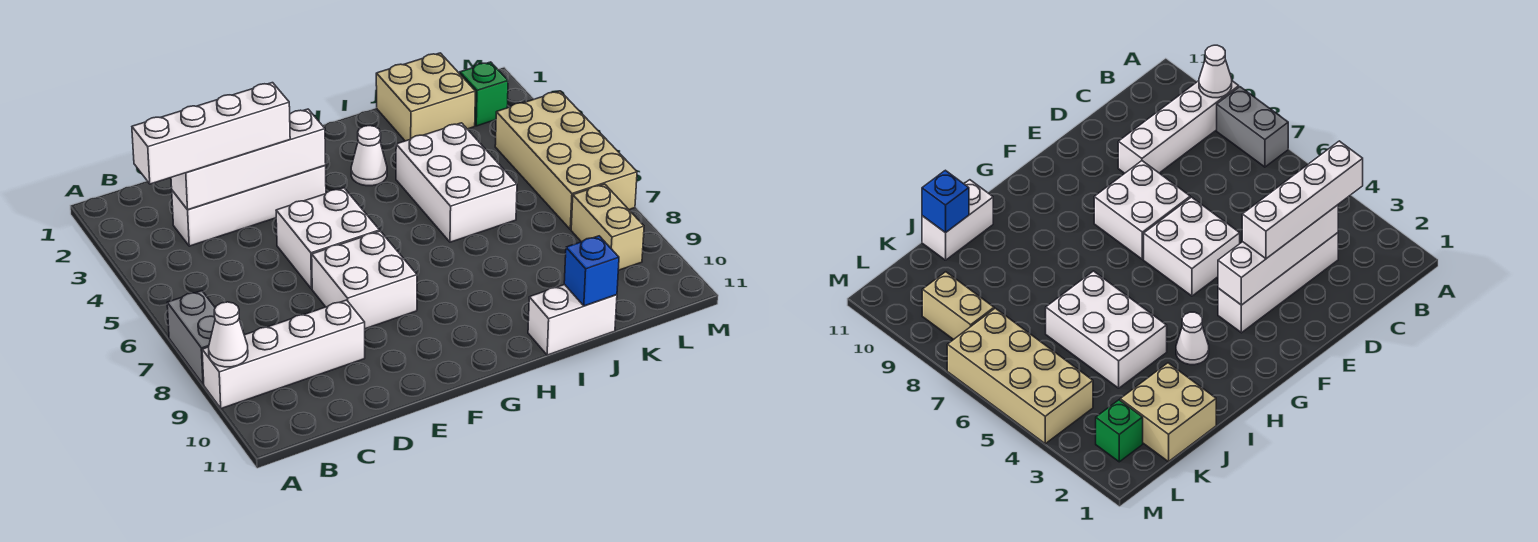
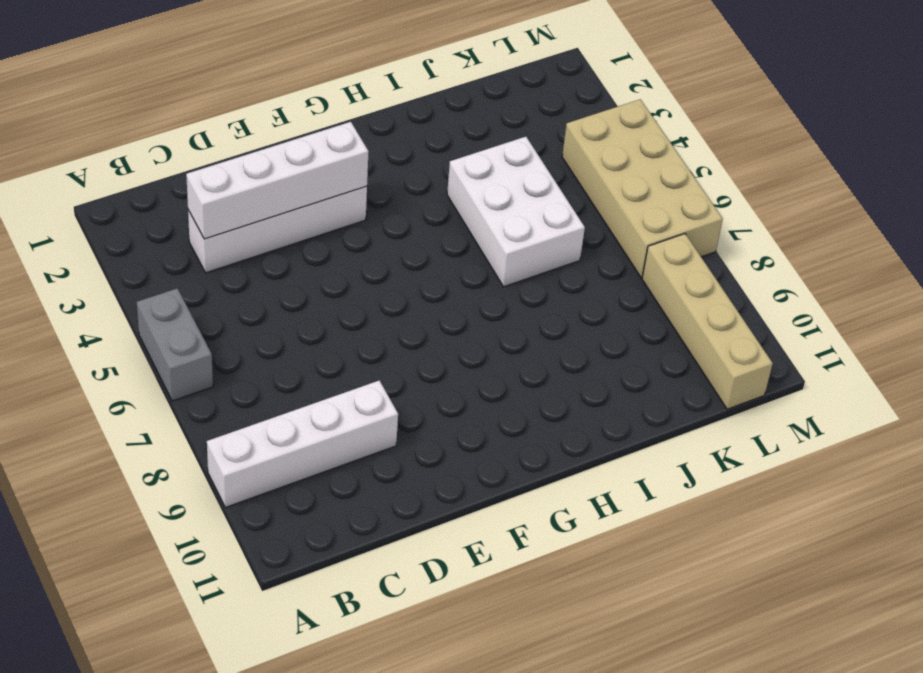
grey brick A5:A6 level 1 -> grey brick A7:A8 level 1
tan brick L8:L11 level 1 -> tan brick L8:L9 level 1
none -> white brick E5:F6 level 1
none -> white brick E7:F8 level 1
none -> white cone H3 level 1

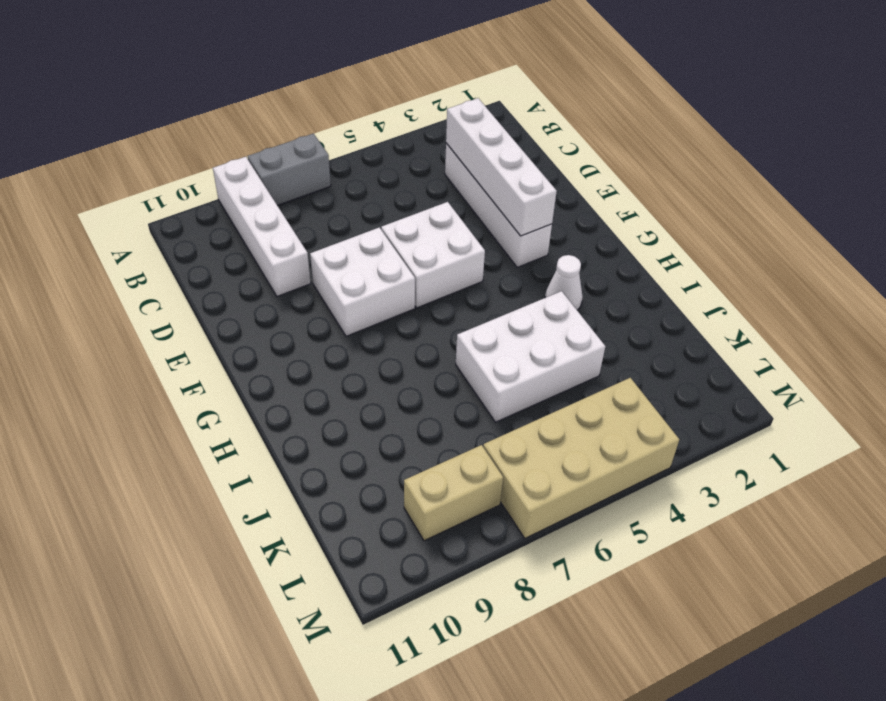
none -> white brick I11:J11 level 1
none -> tan brick J1:K2 level 1
none -> green brick L2 level 1

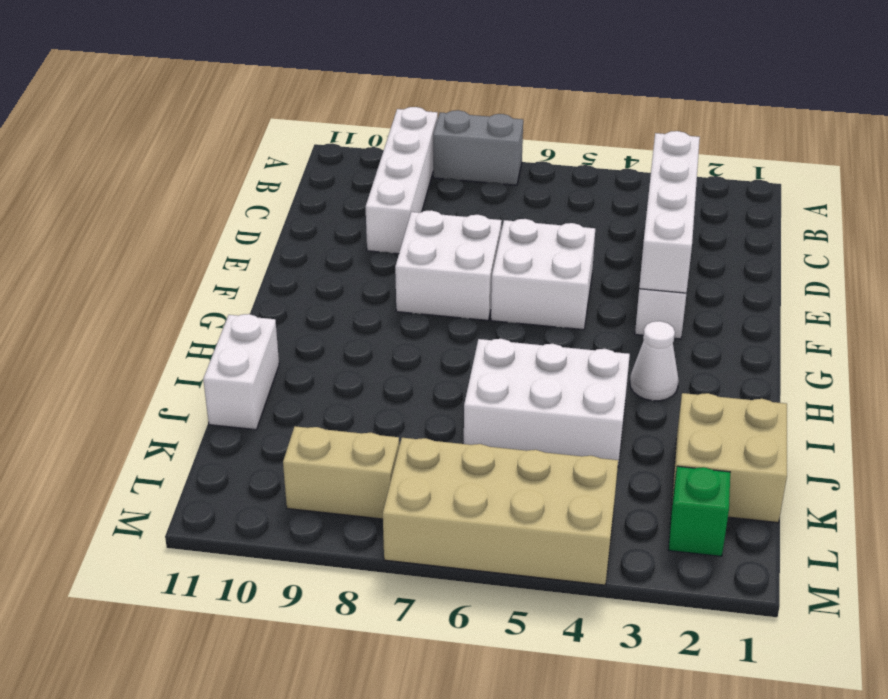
none -> white cone A9 level 2
none -> blue brick J11 level 2
none -> white brick B3:E3 level 3

